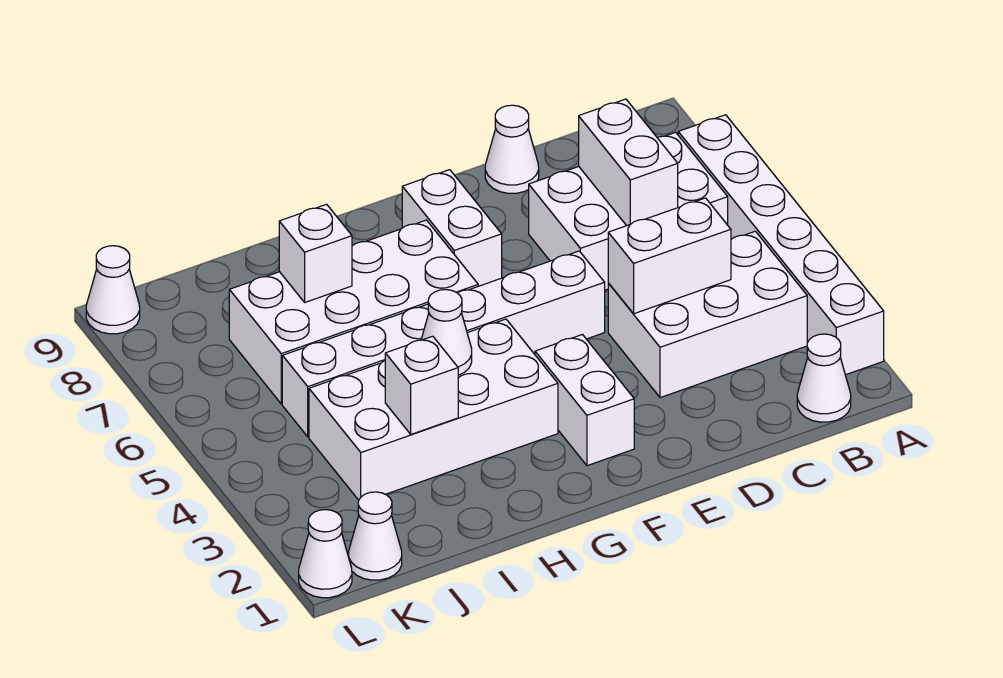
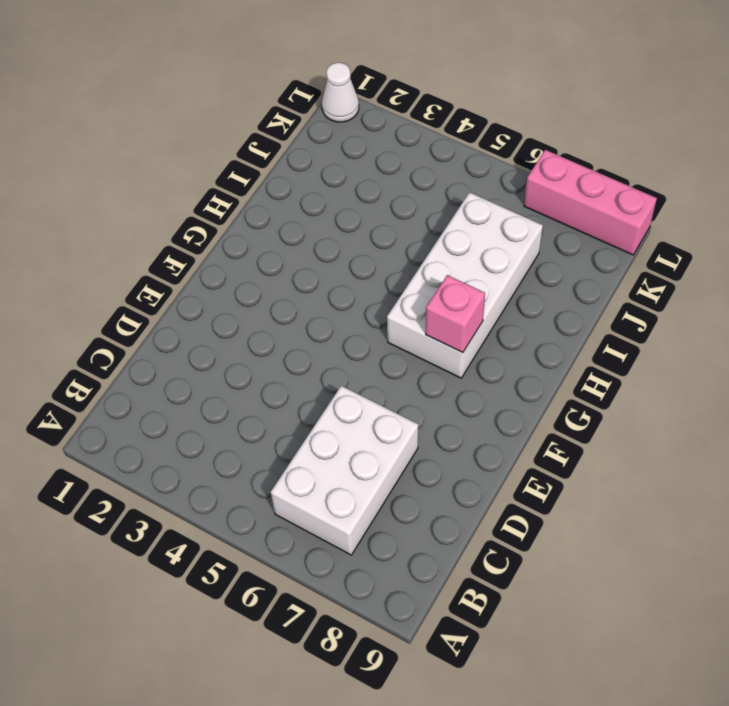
pink brick G7 level 2 -> none
pink brick L7:L9 level 1 -> white cone L9 level 1
none -> white brick A2:A7 level 1
none -> white cone B1 level 1
none -> white brick B3:D4 level 1

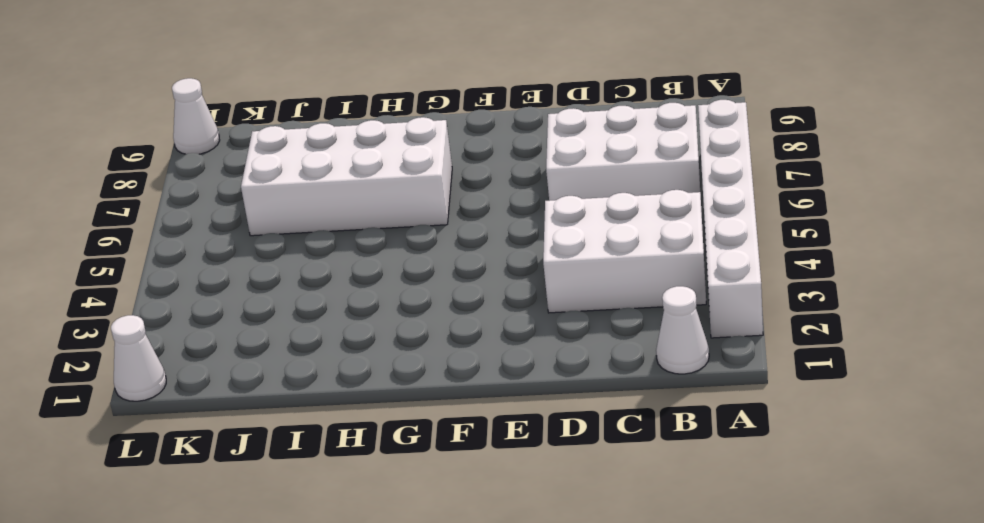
none -> white cone D9 level 1
none -> white brick E5:J5 level 1
none -> white brick F2:F3 level 1

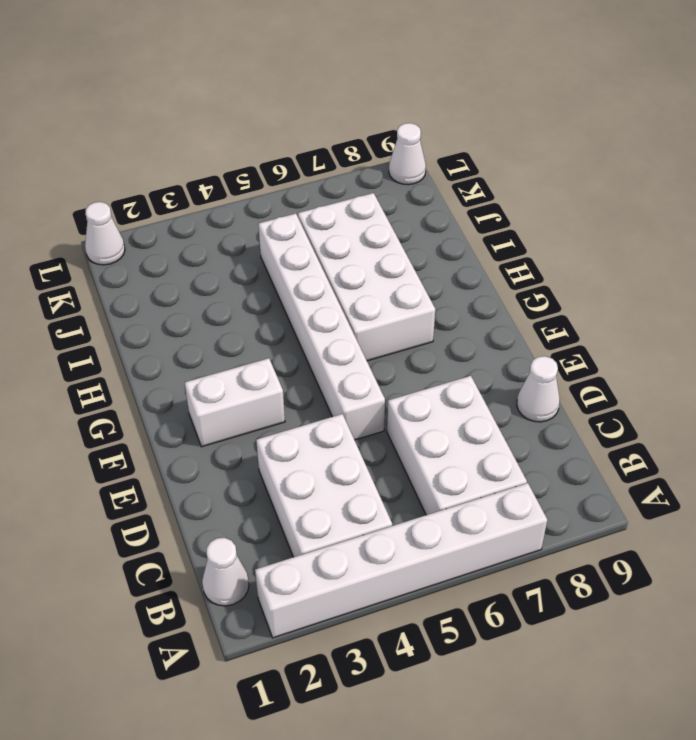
none -> white brick F7:F8 level 1
none -> white brick G3:J4 level 1
none -> white cone K1 level 1

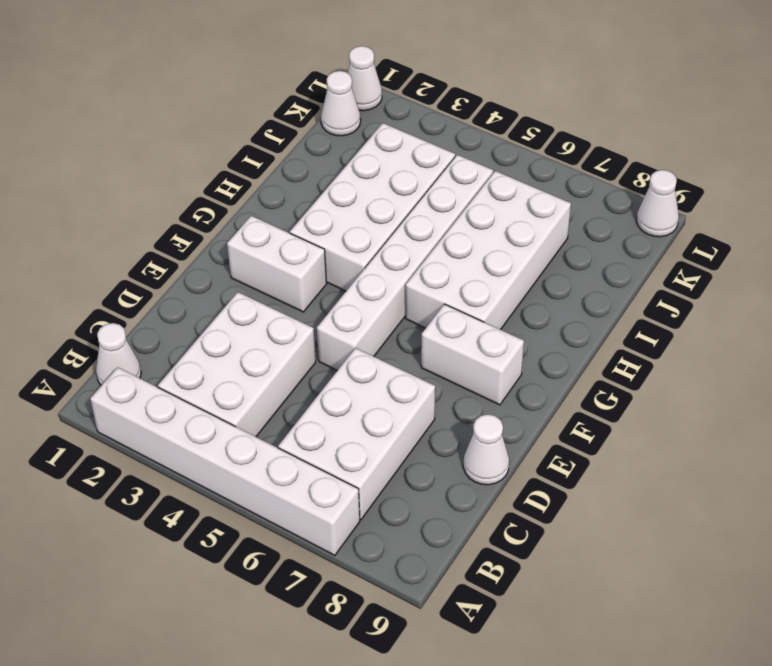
none -> white brick C4:D4 level 2
none -> white brick C6:C7 level 2
none -> white cone H4 level 2

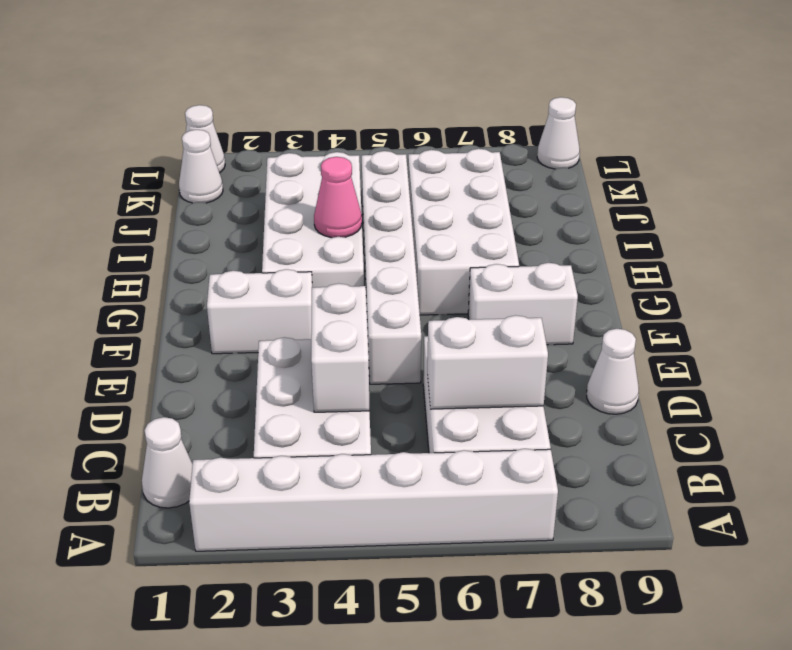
pink cone H4 level 2 -> white cone H4 level 2
none -> white brick I3 level 2
none -> white brick I7 level 2

